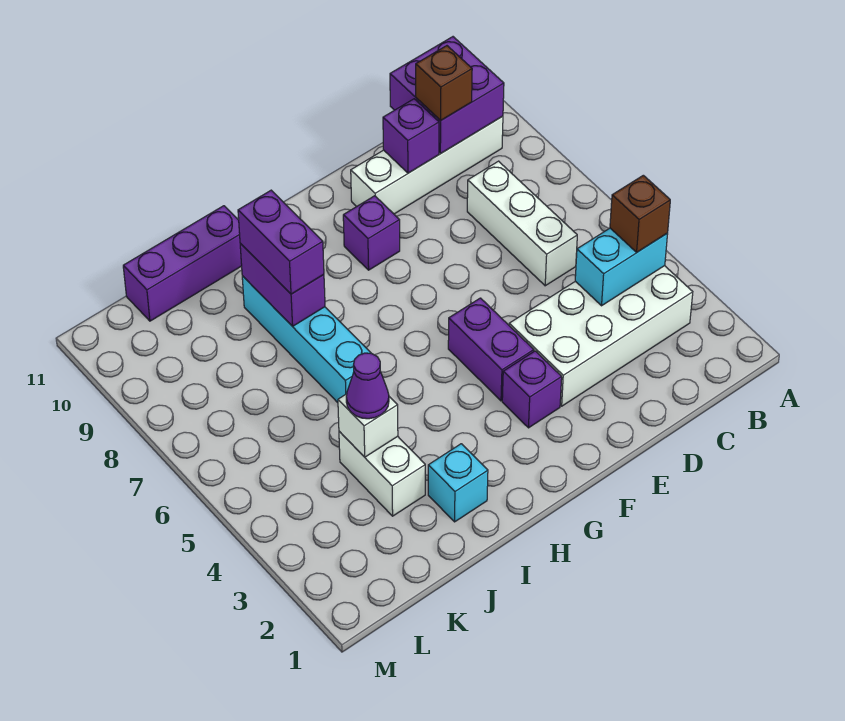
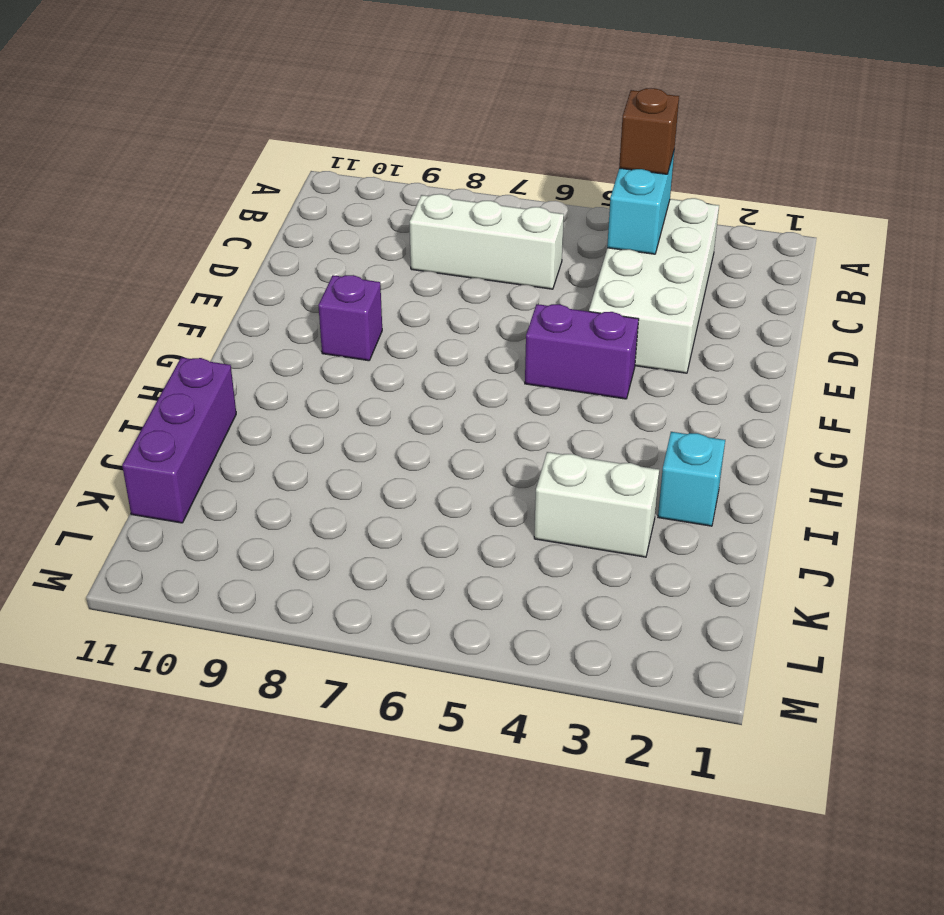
none -> white brick B10:E10 level 1
none -> purple brick F3 level 1
none -> cyan brick I6:I9 level 1

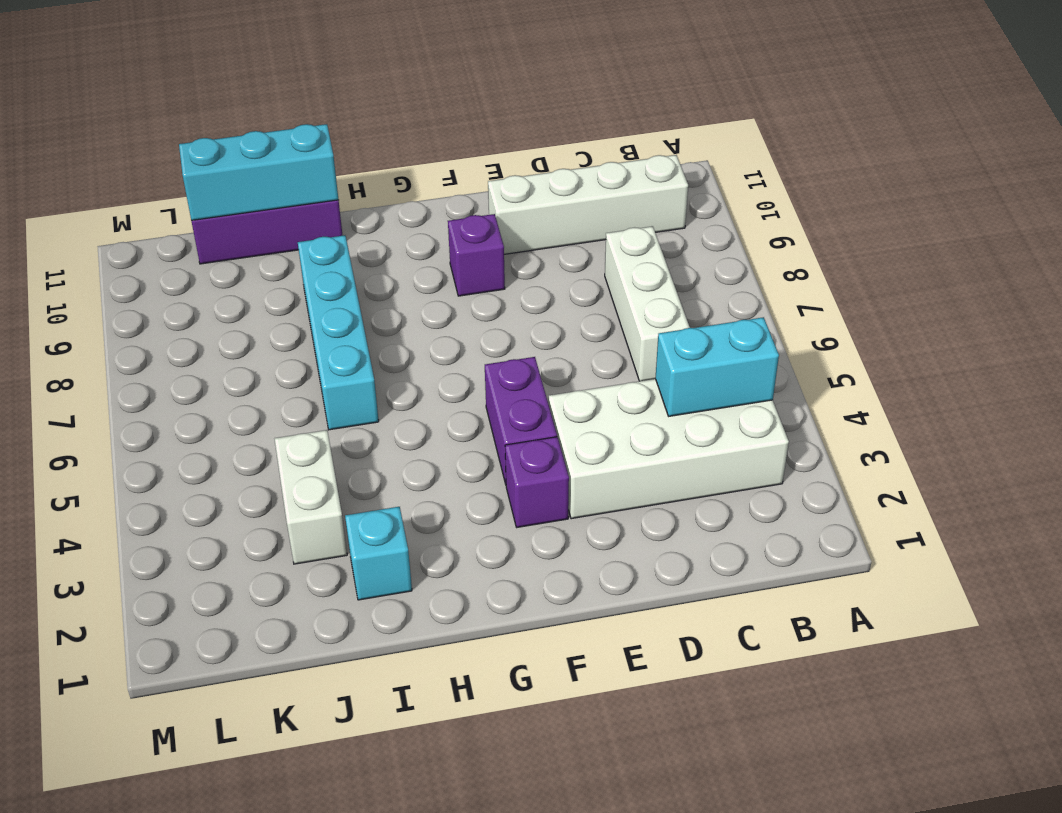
cyan brick I11:K11 level 2 -> none
none -> purple brick B10:C11 level 2
none -> purple brick D10 level 2
none -> purple brick I8:I9 level 2

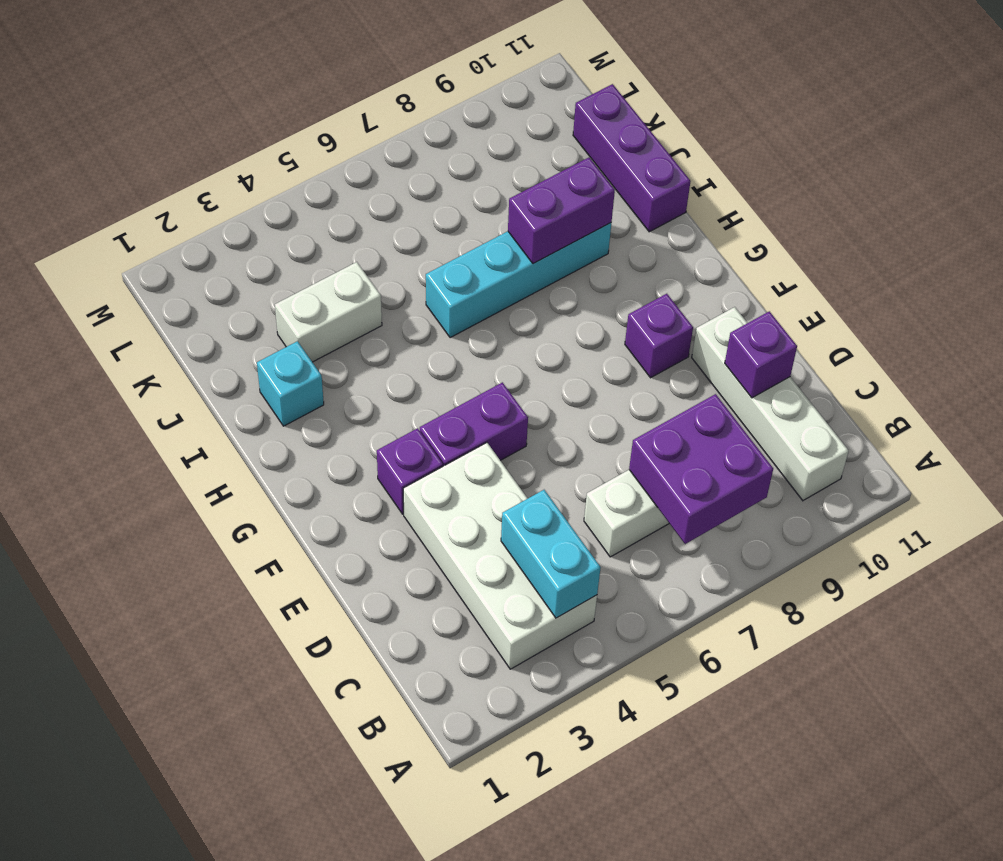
purple brick B7:C8 level 2 -> purple brick B10:C11 level 2
none -> white brick J4 level 2
none -> brown brick B4 level 3
none -> brown brick C10 level 3

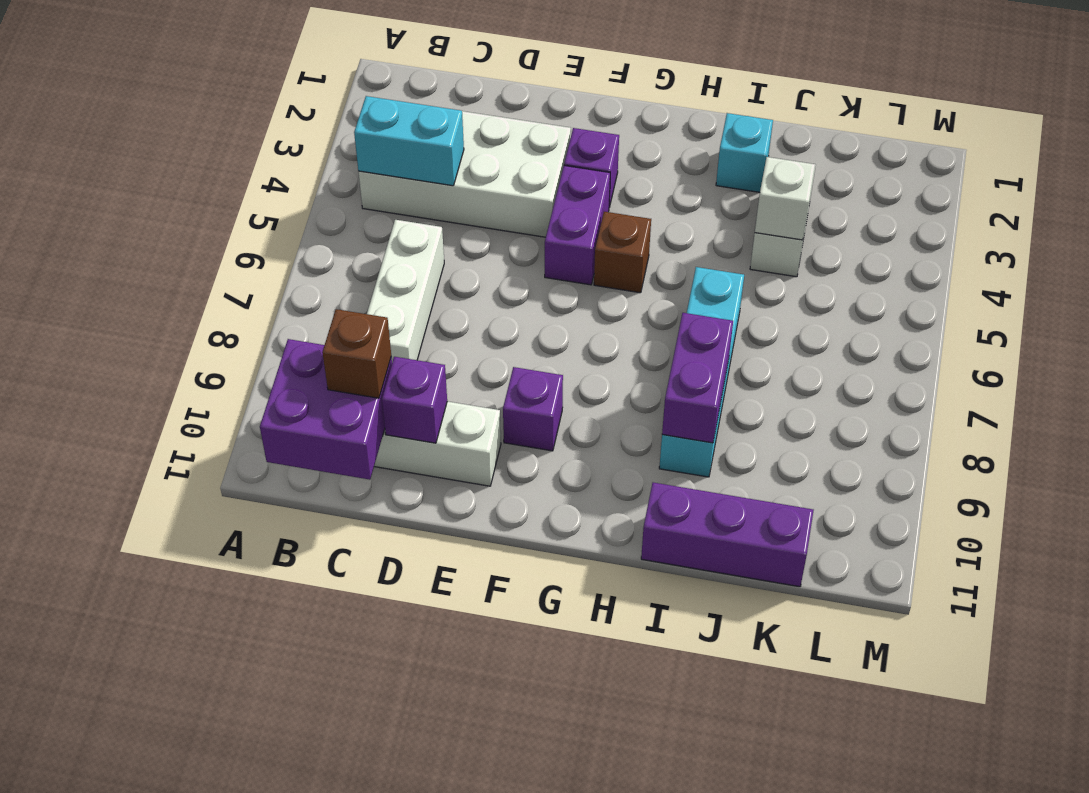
brown brick G5 level 1 -> brown brick B4 level 3
none -> purple brick I8:I9 level 3
none -> purple cone J4 level 3

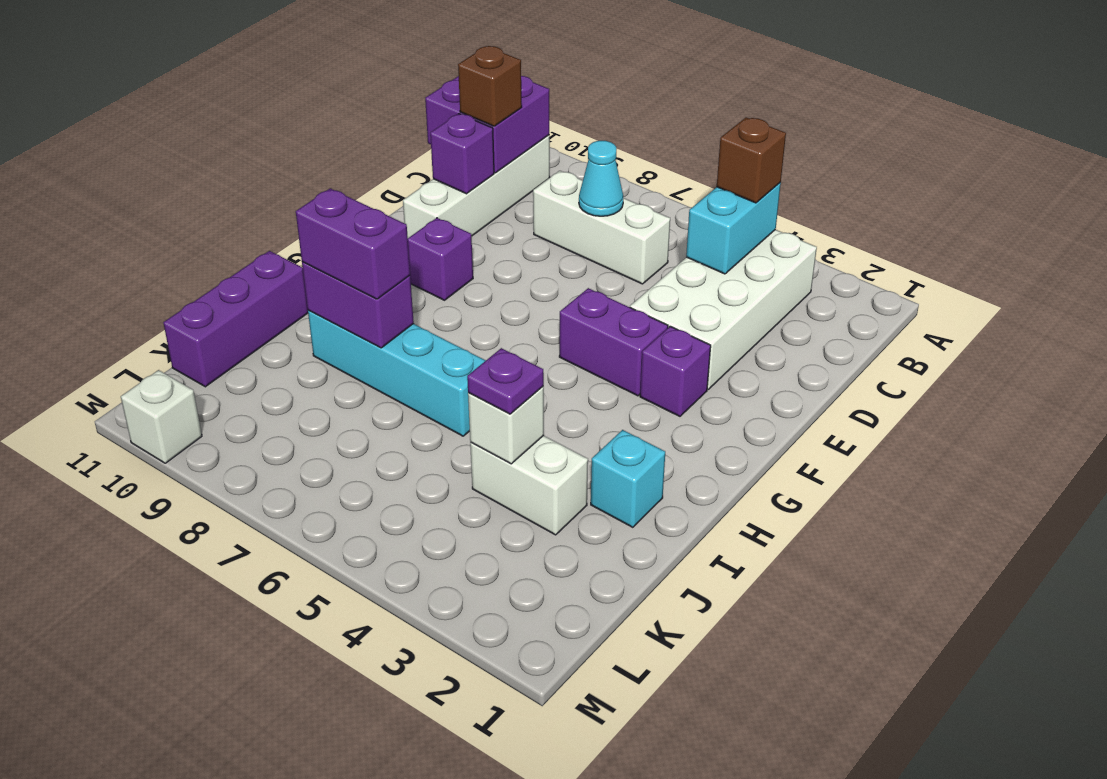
cyan cone C7 level 2 -> none
purple plate J4 level 3 -> purple cone J4 level 3
white brick M10 level 1 -> none

